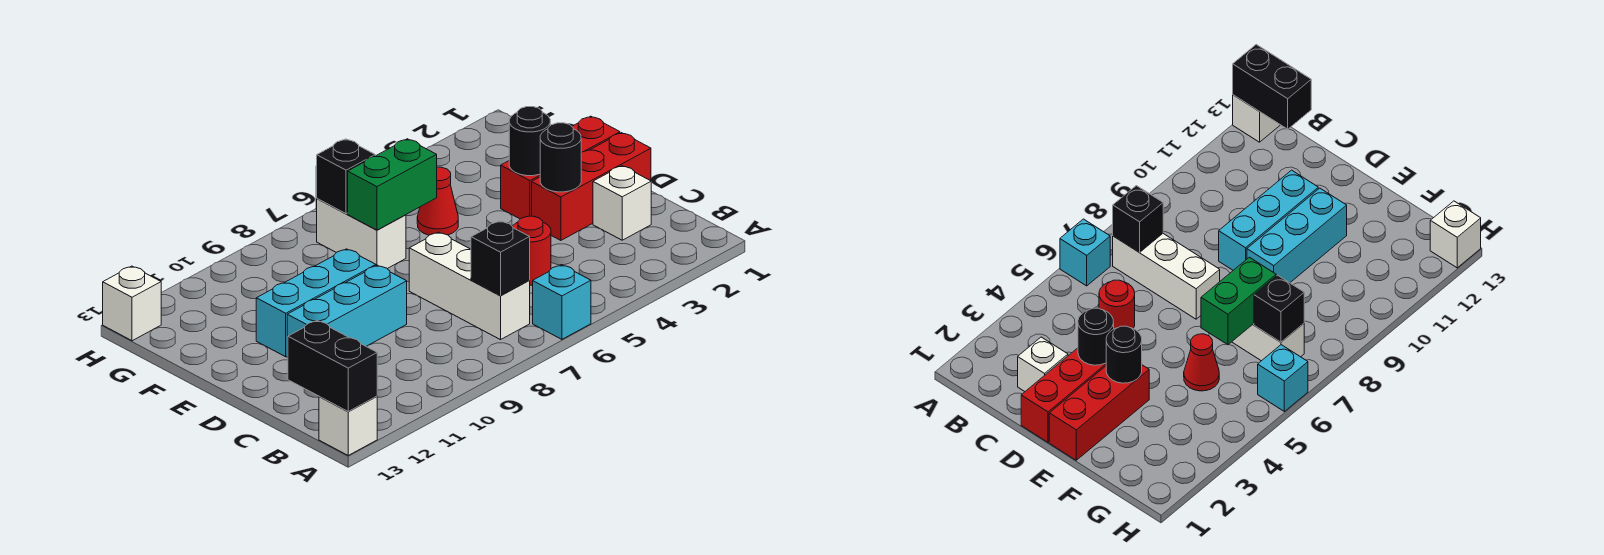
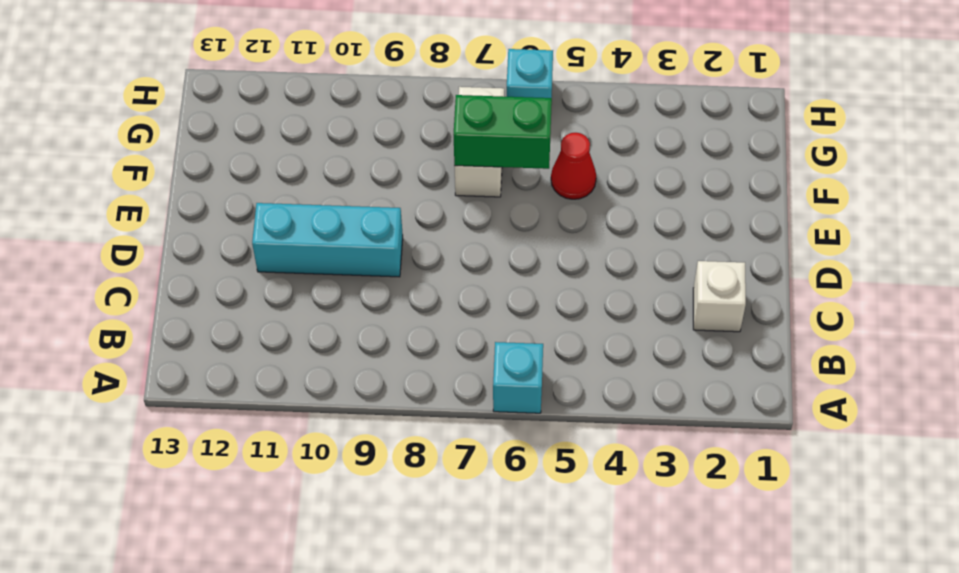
none -> white brick A13 level 1
none -> white brick B7:D7 level 1
none -> red round brick C5 level 1

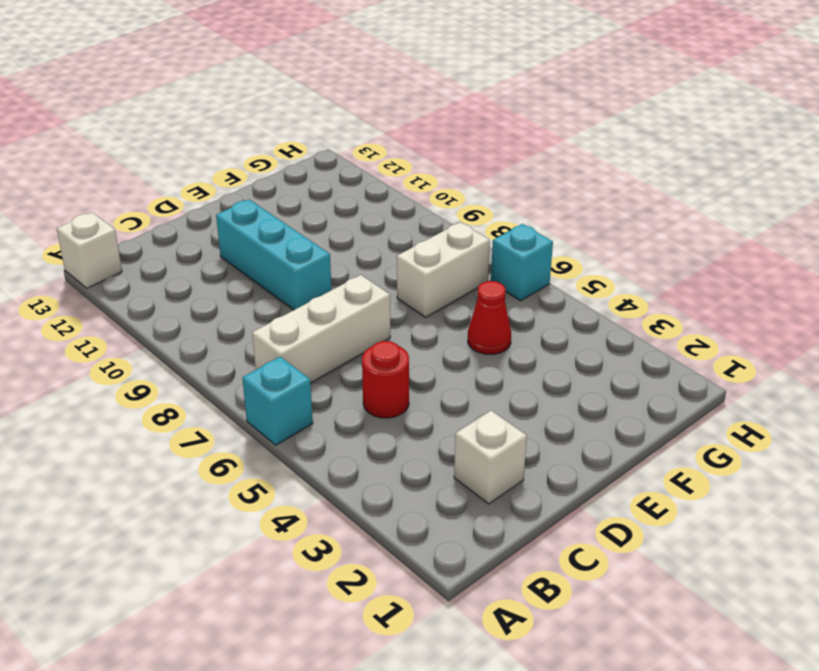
none -> red brick D1:D3 level 1
none -> red brick E1:E3 level 1
none -> cyan brick E9:E11 level 1

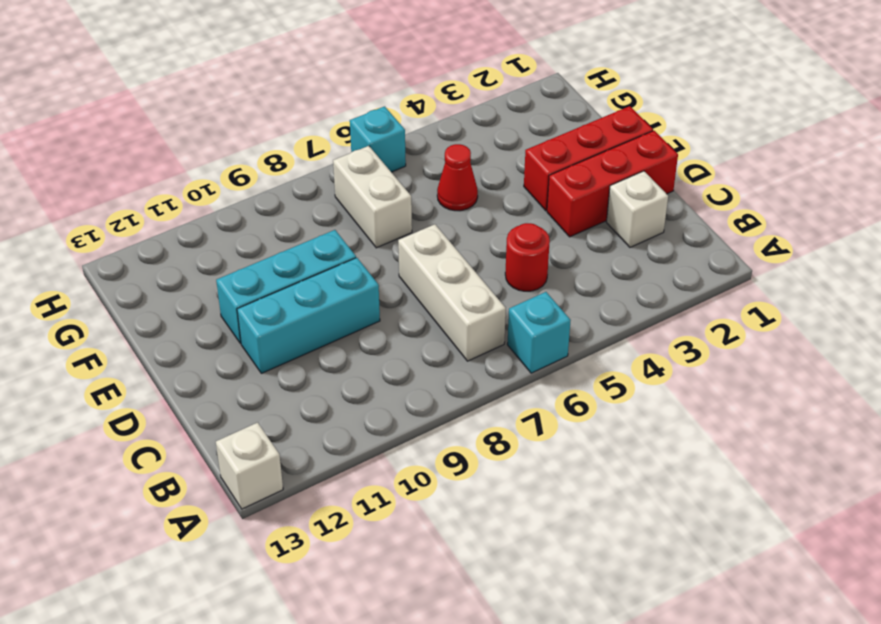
none -> white brick H13 level 1
none -> black brick A13:B13 level 2
none -> black brick B7 level 2

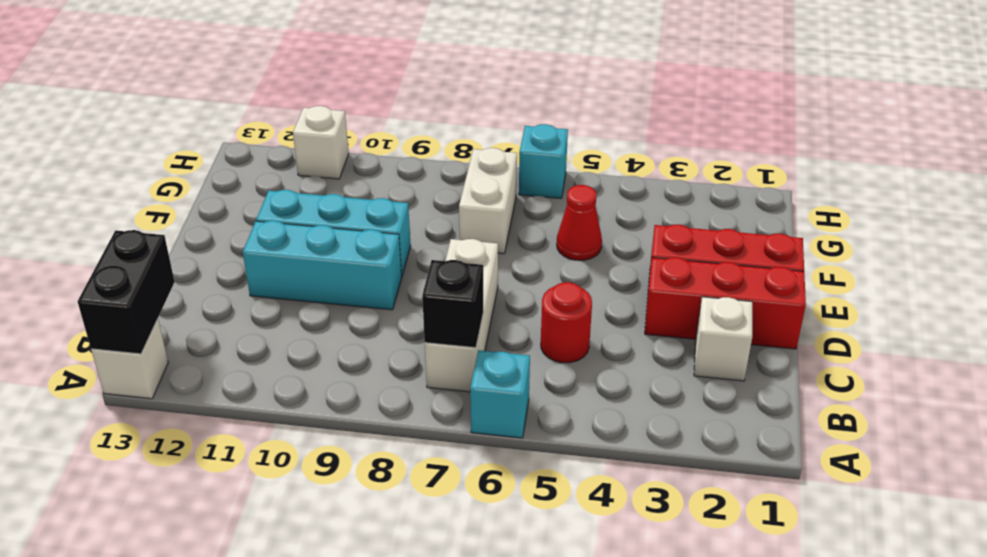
white brick H11 level 1 -> white brick H13 level 1
none -> black round brick D3 level 2
none -> black round brick E3 level 2
none -> green brick F6:F7 level 2

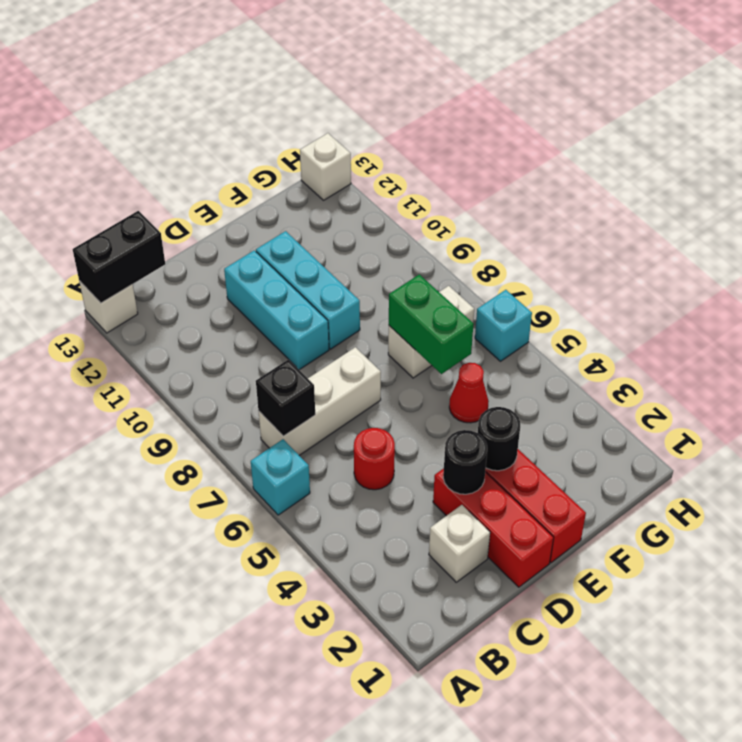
none -> black brick G7 level 2

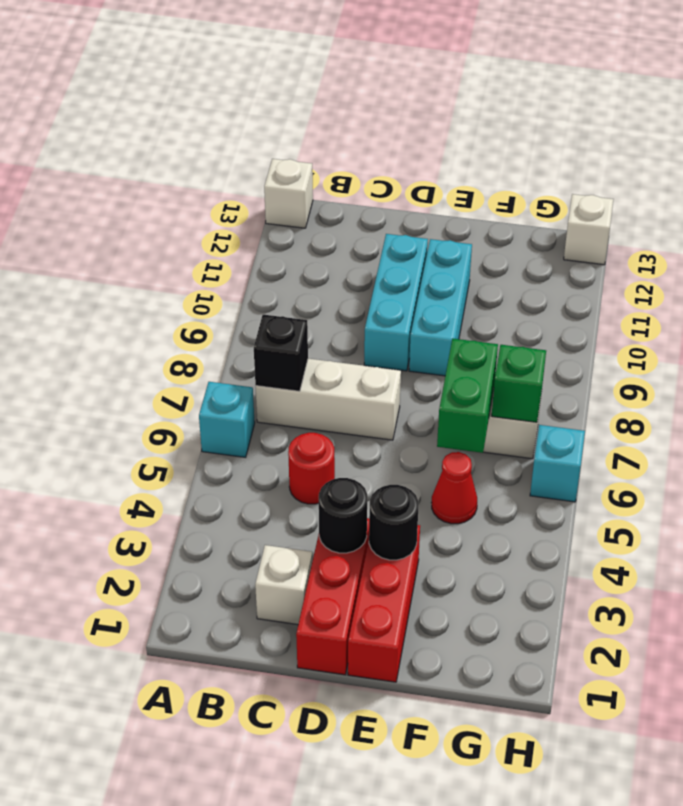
green brick G7 level 2 -> black brick G7 level 2
none -> black brick A13:B13 level 2

